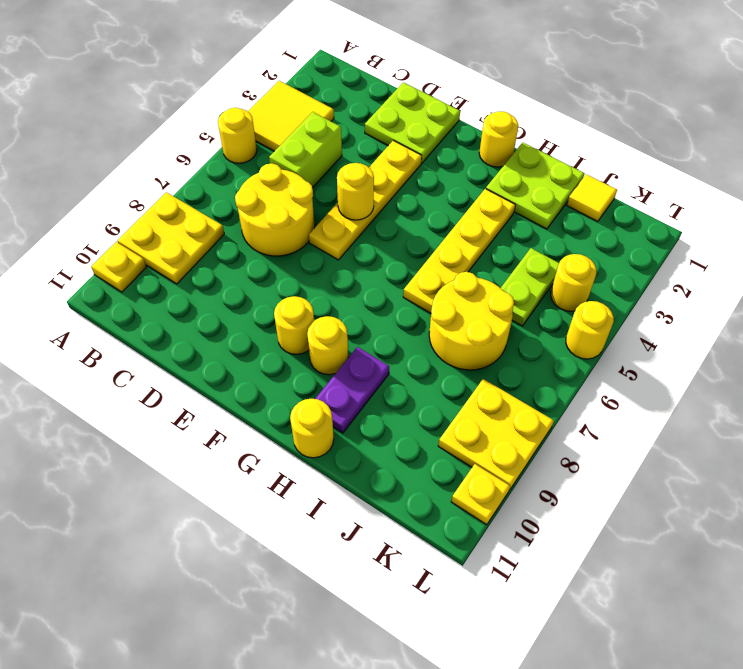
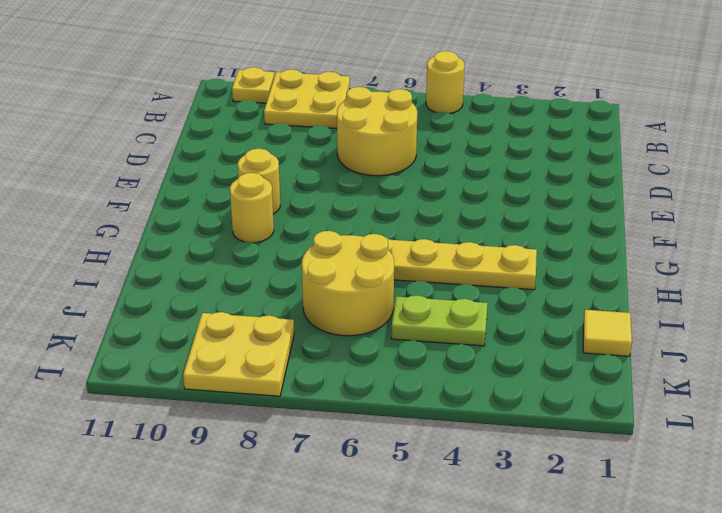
none -> yellow tile A3:B4 level 1
none -> lime brick C4:C5 level 1
none -> lime plate D1:E2 level 1

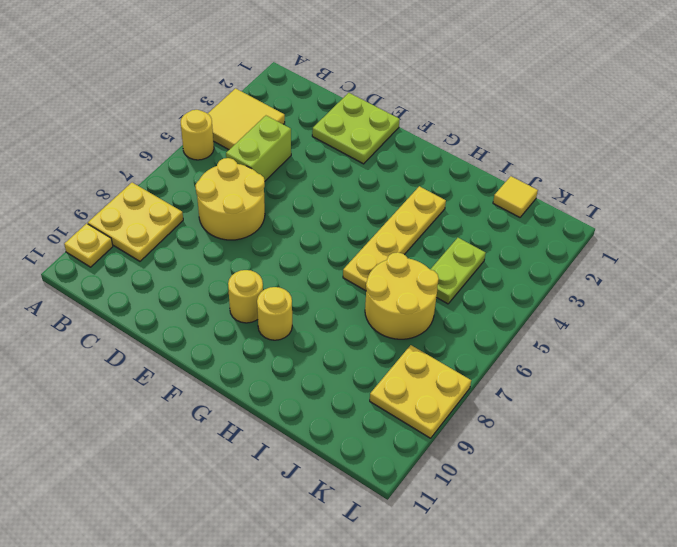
none -> yellow plate E3:E6 level 1
none -> yellow round brick G1 level 1
none -> lime plate H1:I2 level 1

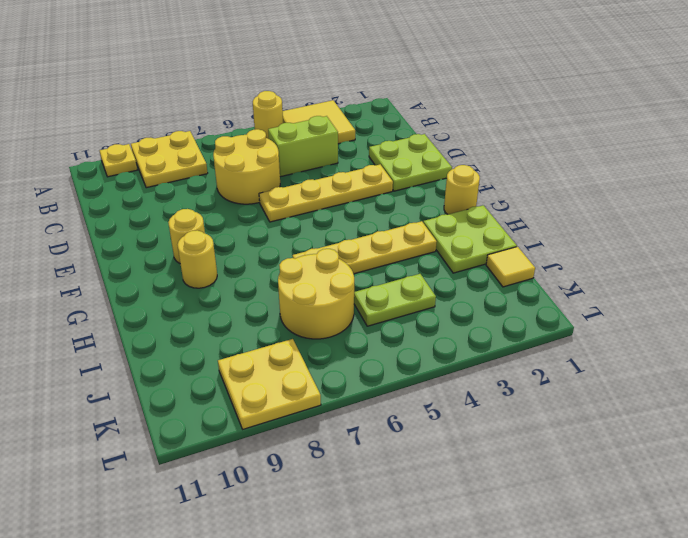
none -> purple plate H9:H10 level 1
none -> yellow round brick H11 level 1
none -> yellow round brick K4 level 1

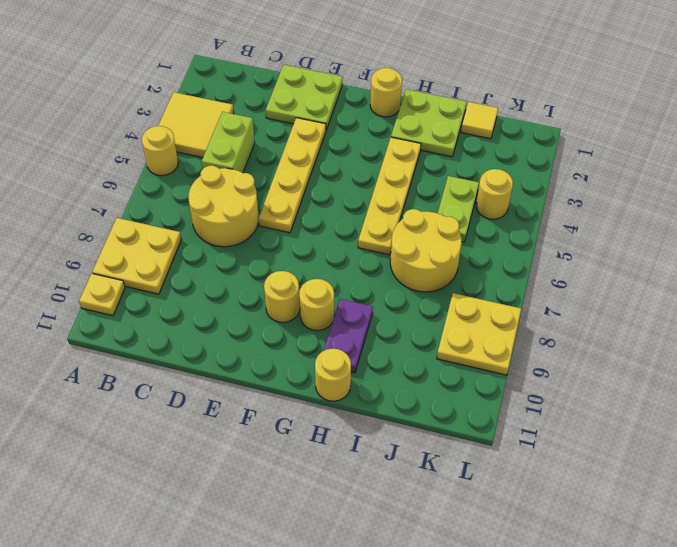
none -> yellow round brick L5 level 1
none -> yellow plate L10 level 1
none -> yellow round brick E5 level 2

